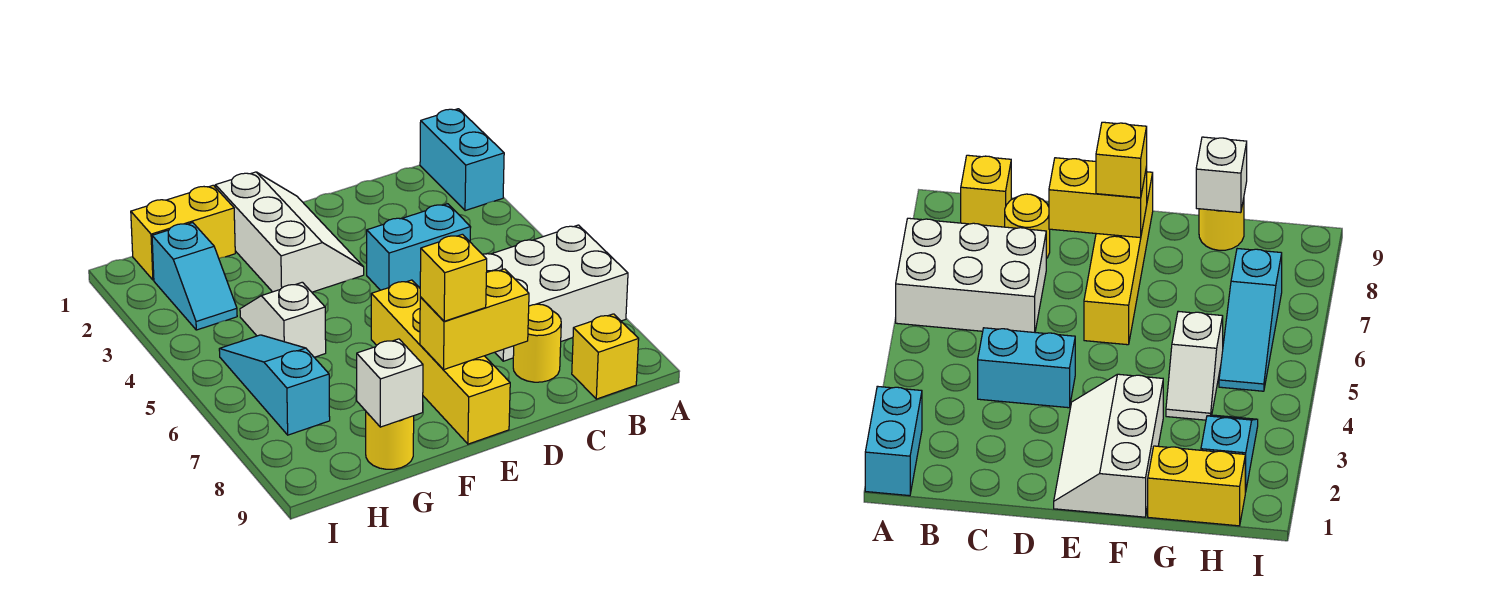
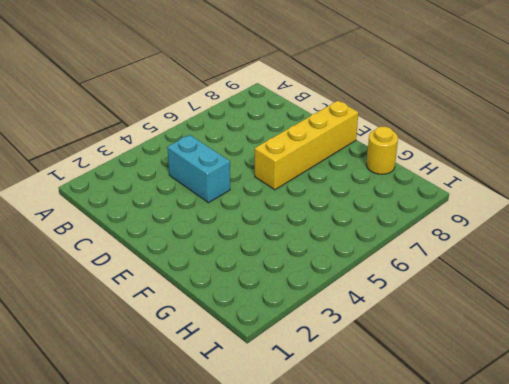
none -> cyan brick A1:A2 level 1
none -> white brick A6:C7 level 1
none -> yellow brick B9 level 1

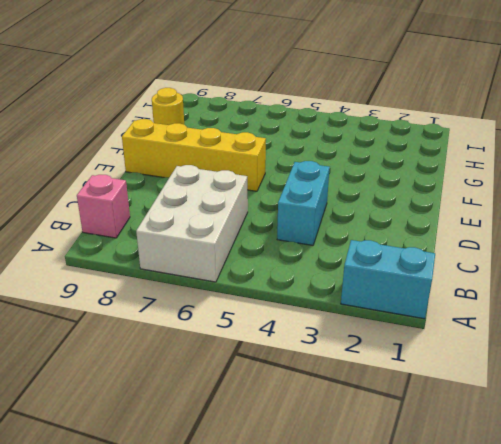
pink brick B9 level 1 -> yellow brick B9 level 1
none -> yellow round brick C8 level 1
none -> white slope E1:F3 level 1 top F
none -> yellow brick G1:H1 level 1

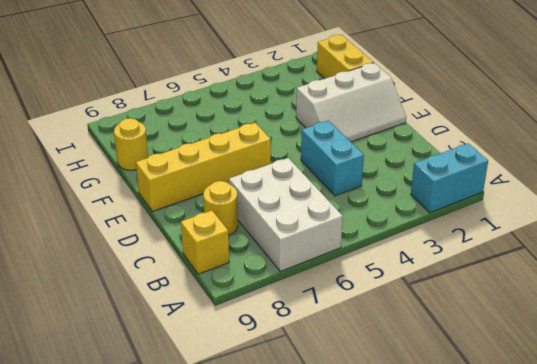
none -> white slope G4:G5 level 1 top 5
none -> cyan slope H2:H3 level 1 top 2
none -> cyan slope H5:H7 level 1 top 7

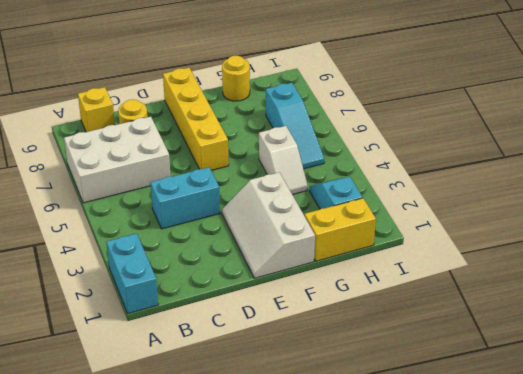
none -> yellow brick D8:E8 level 2
none -> white brick G9 level 2
none -> yellow brick E8 level 3

